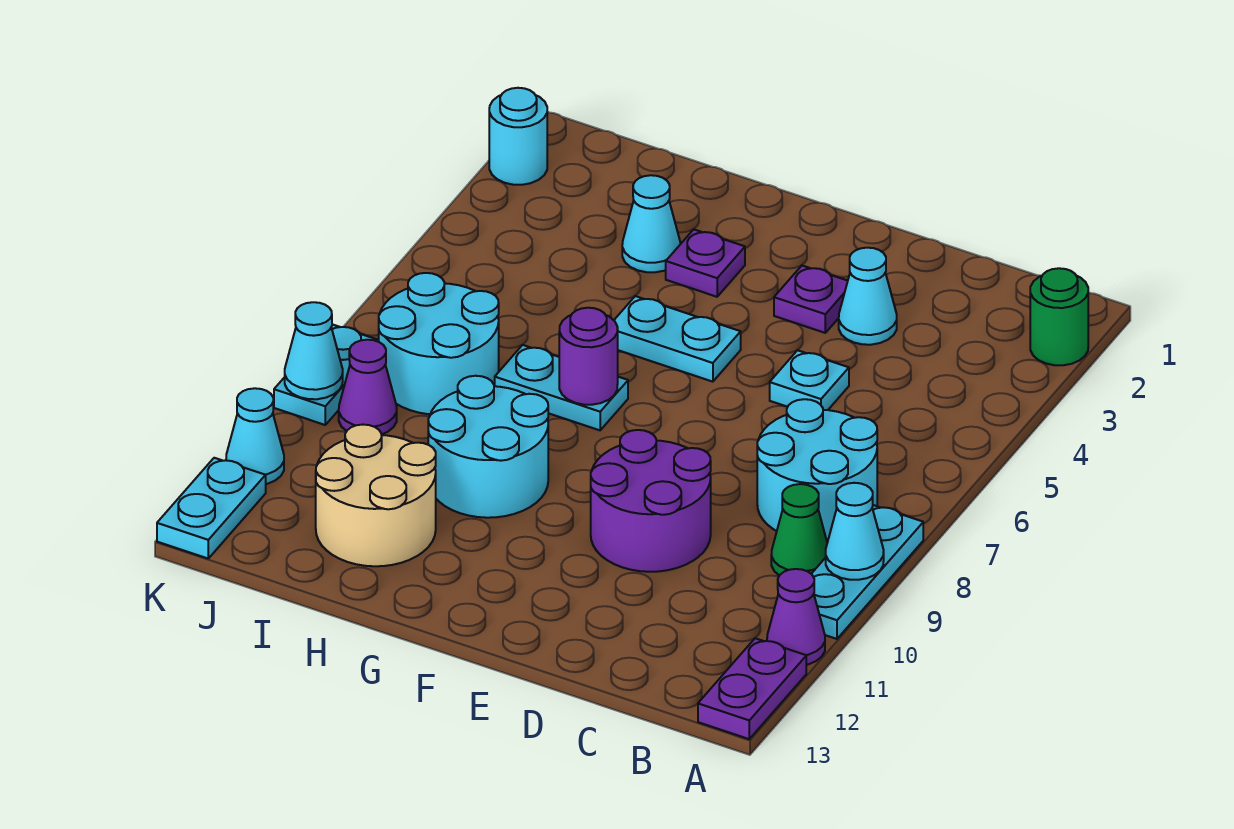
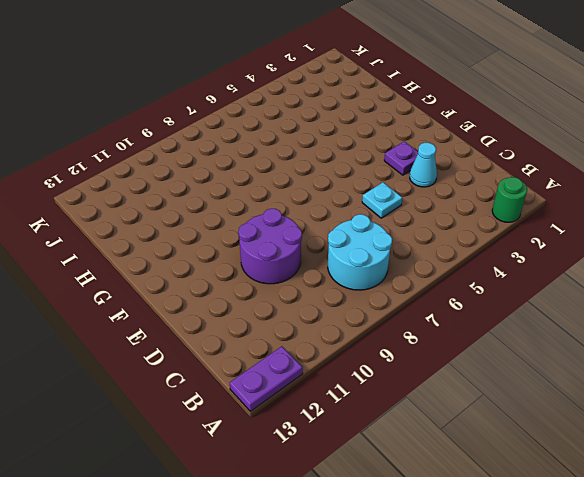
none -> cyan plate A8:A10 level 1
none -> purple cone A11 level 1
none -> green cone B9 level 1

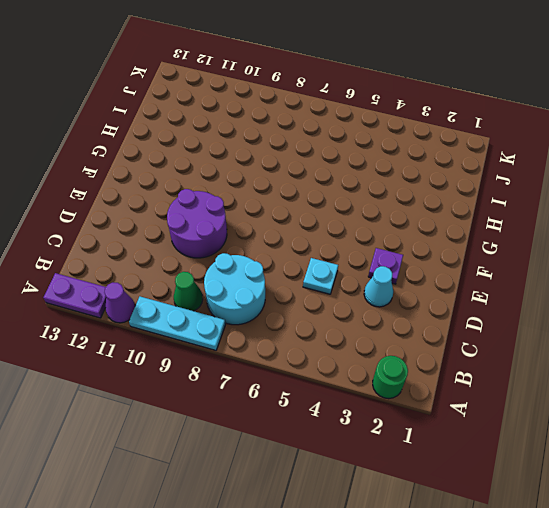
none -> cyan plate F5:G5 level 1
none -> purple plate G3 level 1
none -> cyan plate G7:H7 level 1

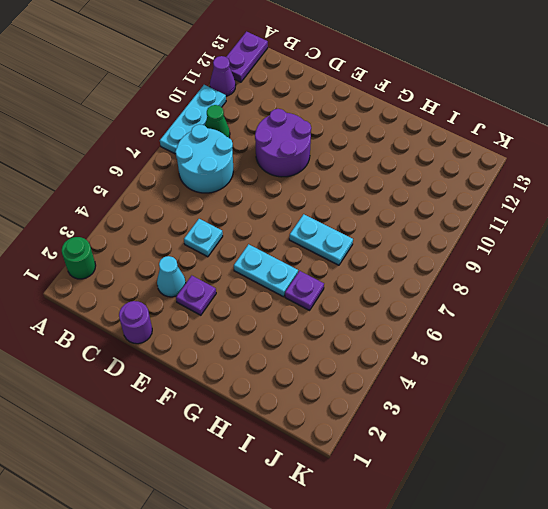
purple round brick D1 level 1 -> purple round brick G7 level 2
purple plate H5 level 1 -> purple plate G3 level 1
none -> cyan round brick G9:H10 level 1
none -> cyan cone H3 level 1
none -> tan round brick H11:I12 level 1

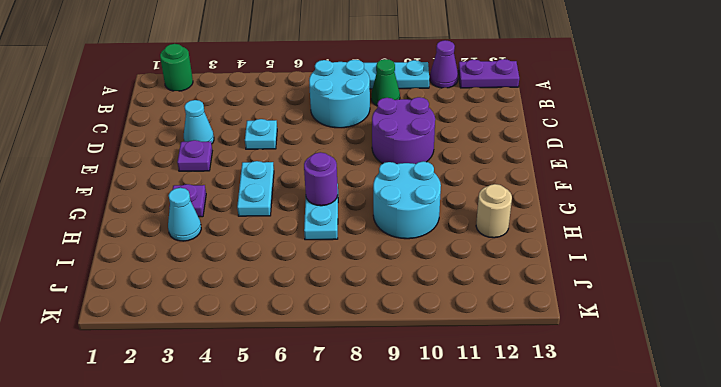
tan round brick H12 level 1 -> tan round brick H11:I12 level 1
none -> cyan round brick I7:J8 level 1
none -> purple cone J9 level 1
none -> cyan round brick K2 level 1

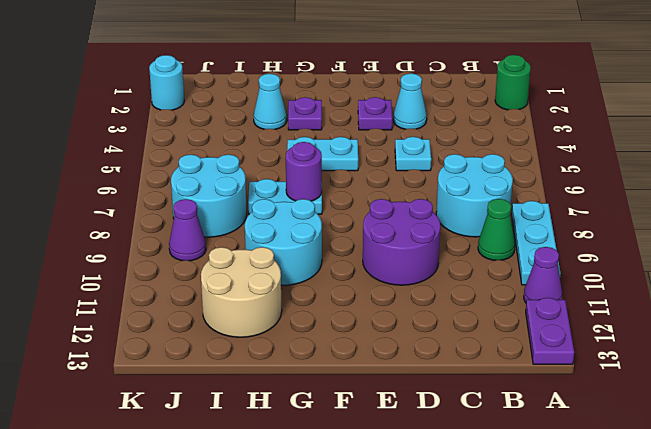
none -> cyan plate K8:K9 level 1
none -> cyan cone K11 level 1
none -> cyan plate K12:K13 level 1

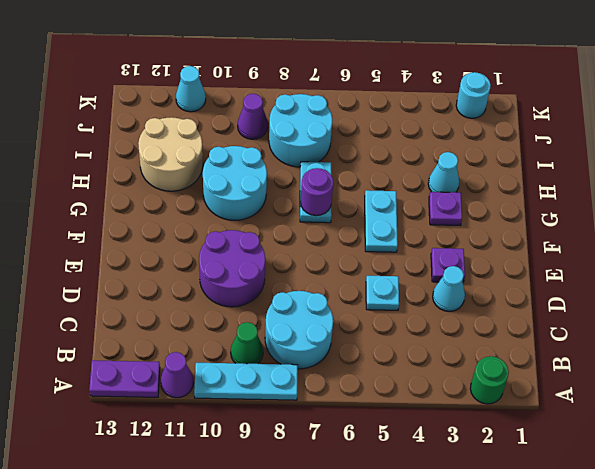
none -> cyan plate K8:K9 level 1
none -> cyan plate K12:K13 level 1
none -> cyan cone A9 level 2

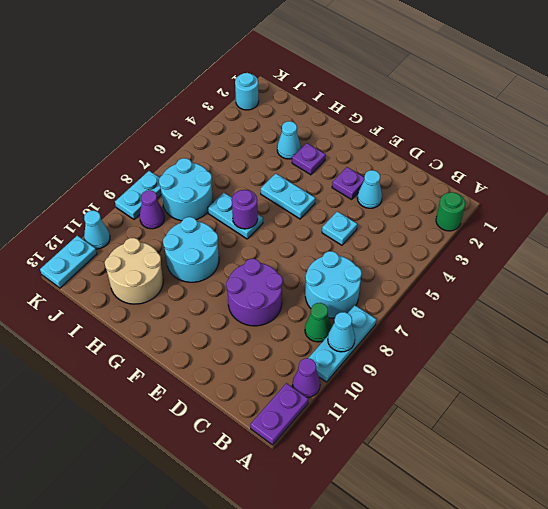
none -> cyan cone K9 level 2

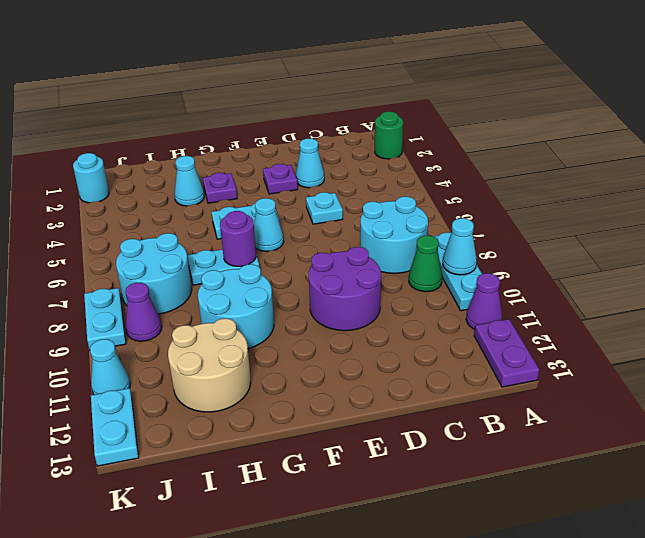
cyan cone F6 level 1 -> cyan cone K9 level 2

